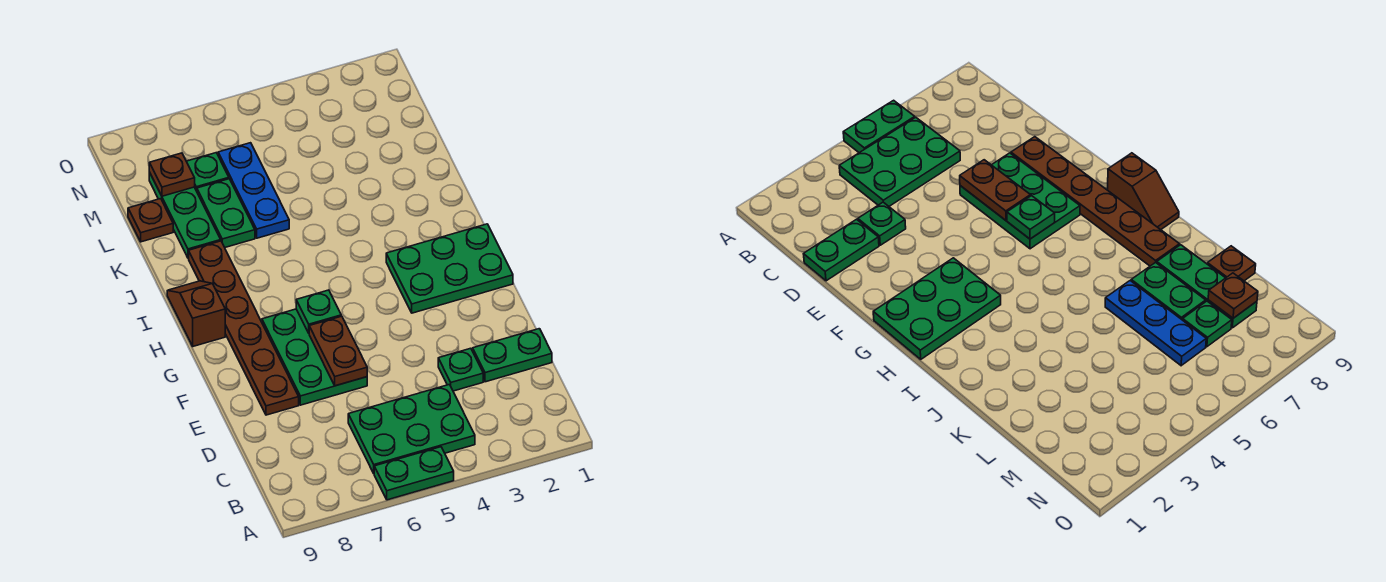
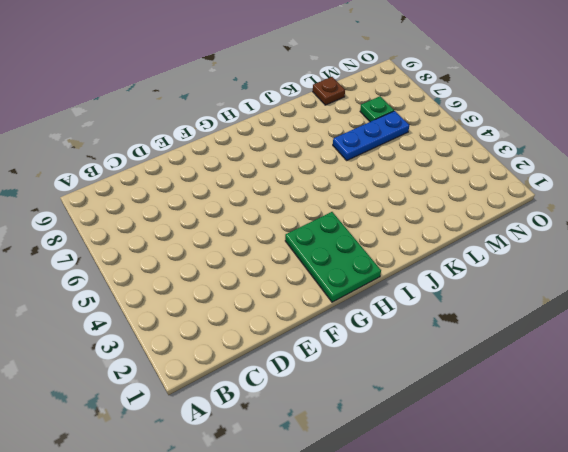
none -> green plate A5:A6 level 1
none -> green plate B4:C6 level 1
none -> green plate D1:D2 level 1

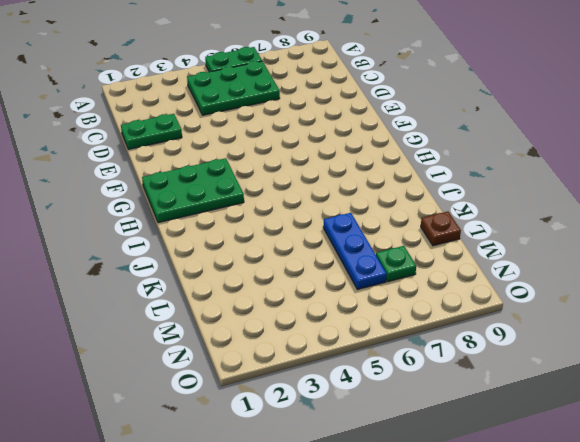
none -> green plate D3 level 1
none -> green plate E6:G7 level 1
none -> brown plate E8:J8 level 1

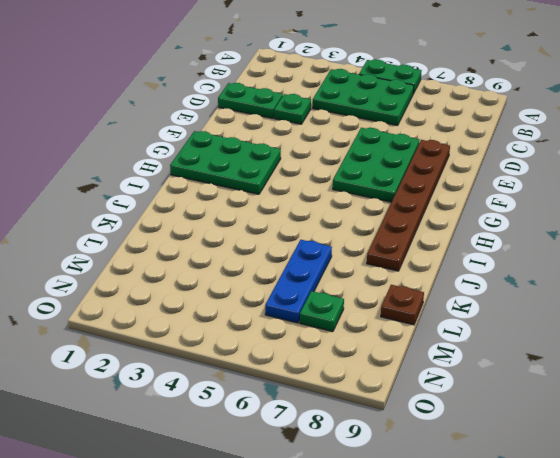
none -> brown slope H9:I9 level 1 top H
none -> green plate K7:L7 level 1
none -> green plate K8:M8 level 1

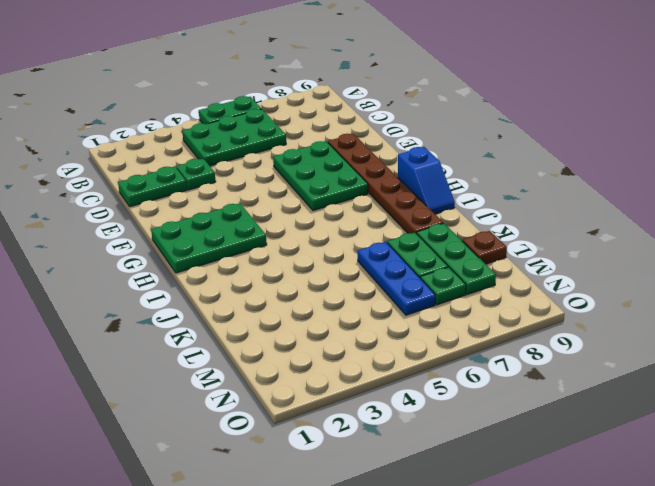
blue slope H9:I9 level 1 top H -> brown slope H9:I9 level 1 top H
none -> brown plate E6:F6 level 2
none -> green plate G6 level 2
none -> brown plate M8 level 2

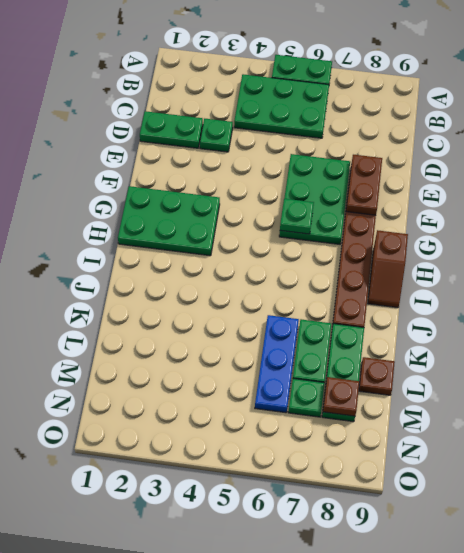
brown plate E8:F8 level 2 -> brown plate E6:F6 level 2

